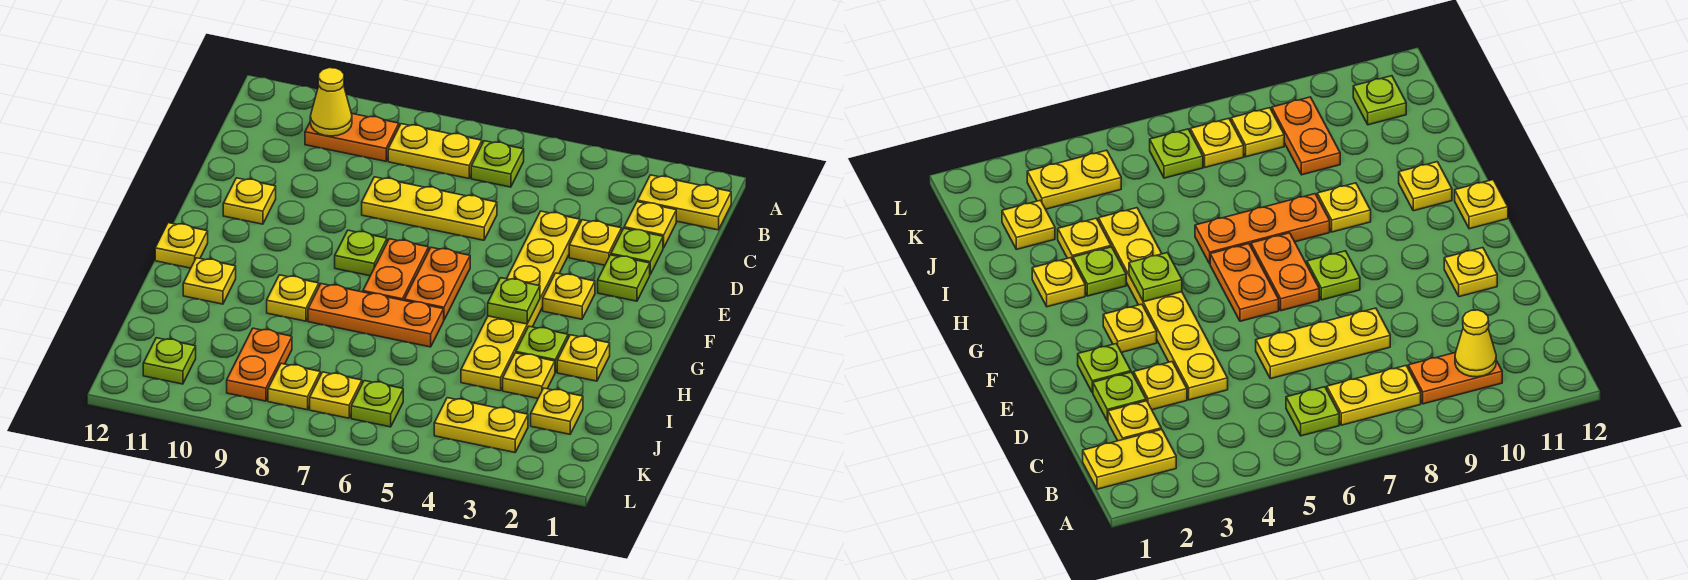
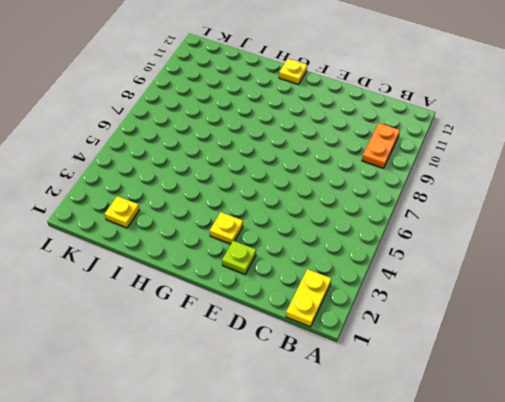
none -> lime plate B6 level 1
none -> yellow plate B7:B8 level 1
none -> yellow plate C2 level 1
none -> lime plate D2 level 1

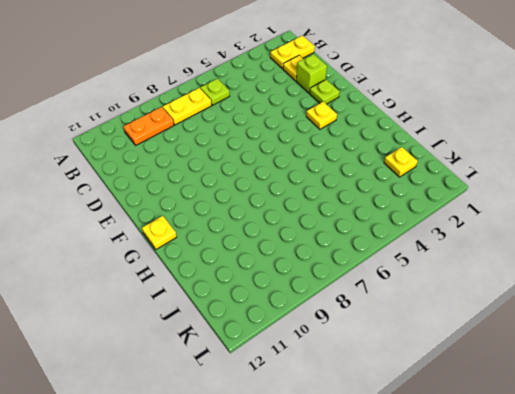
lime brick D2 level 1 -> lime plate D2 level 1
none -> yellow plate D3 level 1
none -> yellow plate D4:I4 level 1
none -> yellow plate D6:D8 level 1
none -> yellow plate E11 level 1

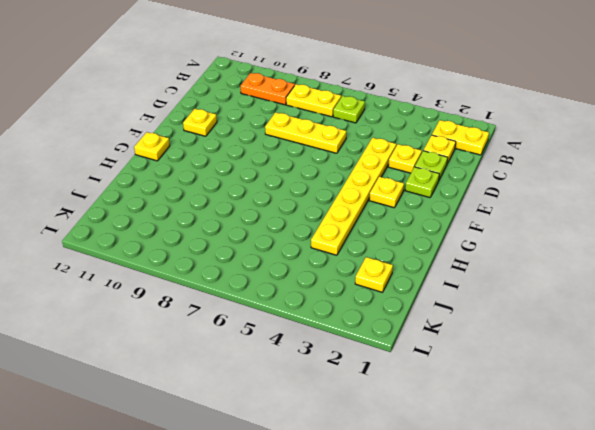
none -> orange plate F6:G6 level 1
none -> orange plate F7:G7 level 1
none -> lime plate F8 level 1
none -> yellow plate H2 level 1

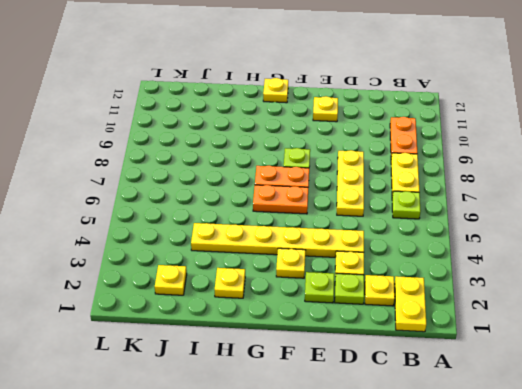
none -> lime plate H3 level 1
none -> orange plate H6:H8 level 1
none -> yellow plate H9 level 1
none -> yellow plate H11 level 1

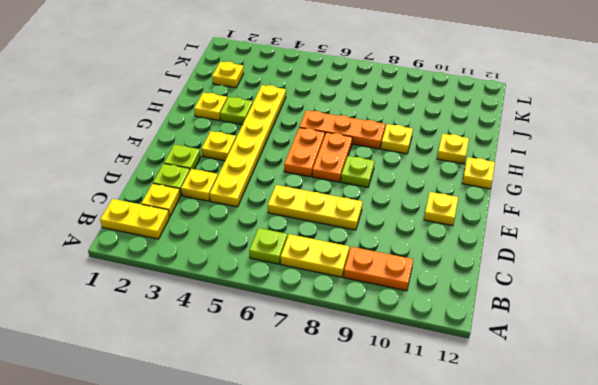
none -> yellow plate I3 level 1
none -> orange plate J9:K9 level 1
none -> yellow plate K3:K4 level 1
none -> lime plate K6 level 1

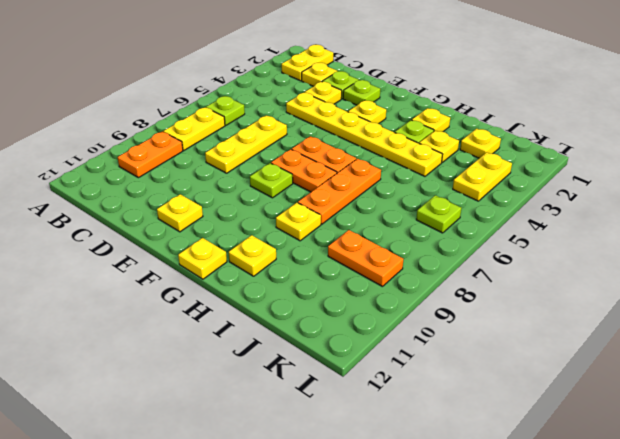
none -> yellow plate K7 level 1
none -> yellow plate K8 level 1
none -> lime plate K11 level 1
none -> yellow cone B10 level 2

